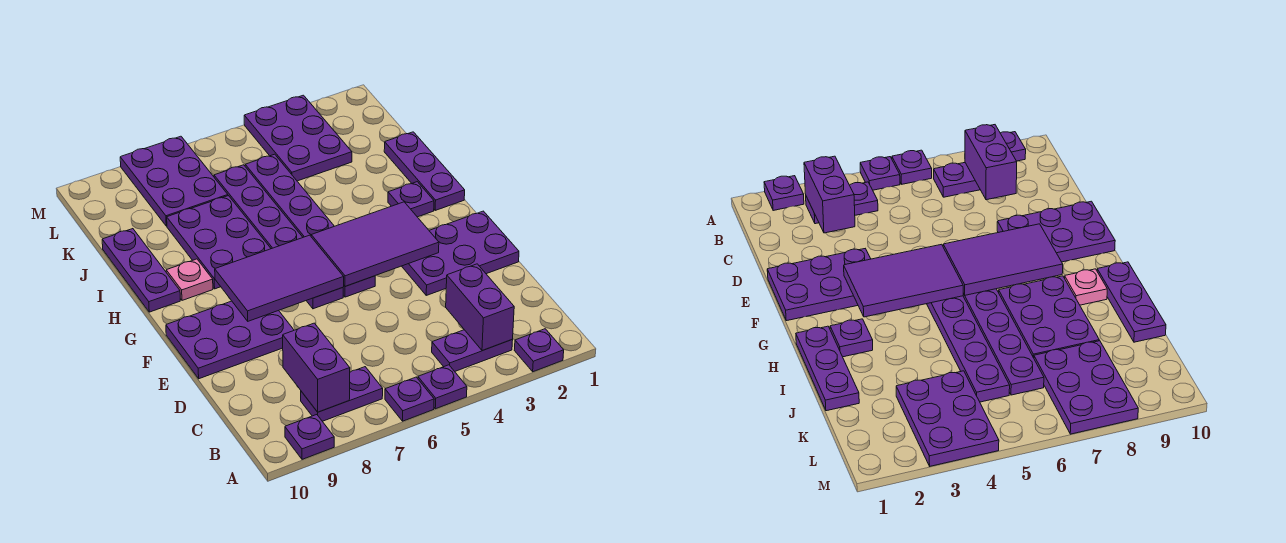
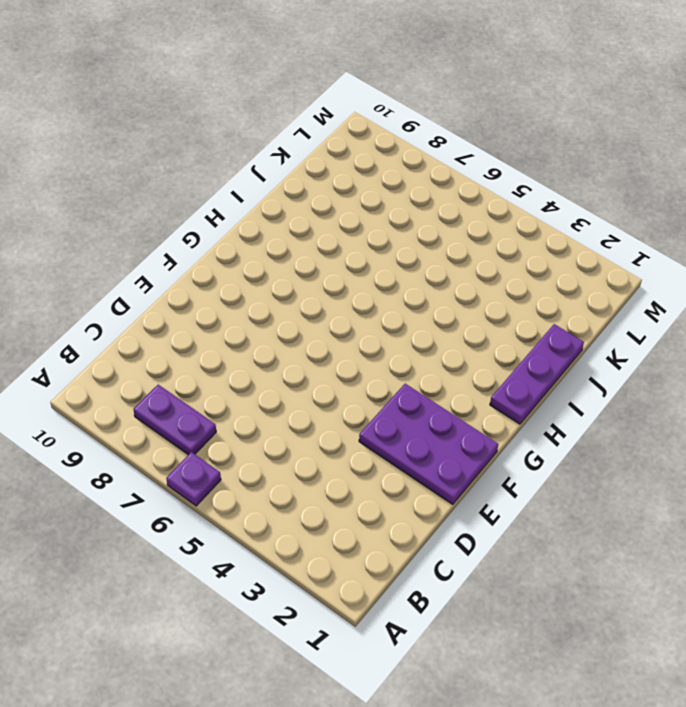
none -> purple plate A2 level 1
none -> purple plate A5 level 1
none -> purple plate A9 level 1

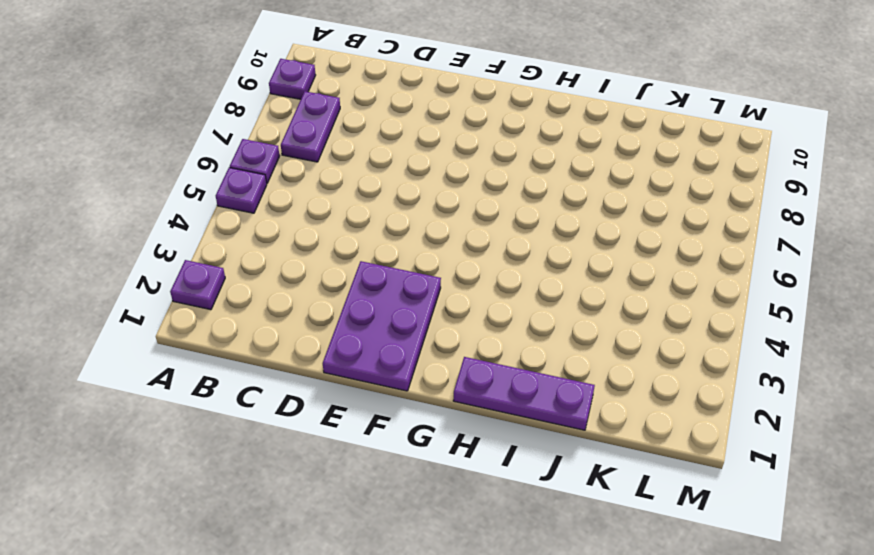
none -> purple plate B3:B4 level 1
none -> purple plate E8:F10 level 1
none -> purple plate F5:K5 level 1

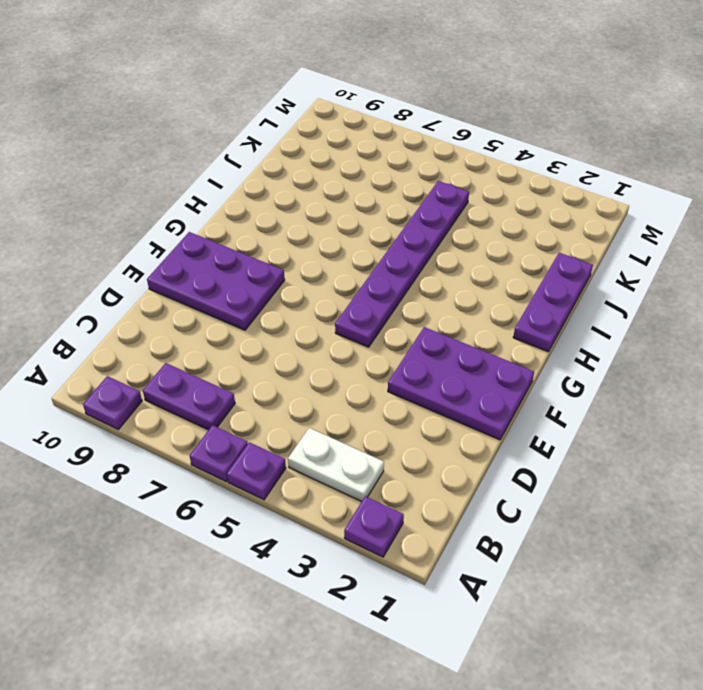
white plate B3:B4 level 1 -> purple plate B3:B4 level 1
none -> purple plate F6:K6 level 1
none -> purple plate H2 level 1
none -> purple plate H7:J8 level 1

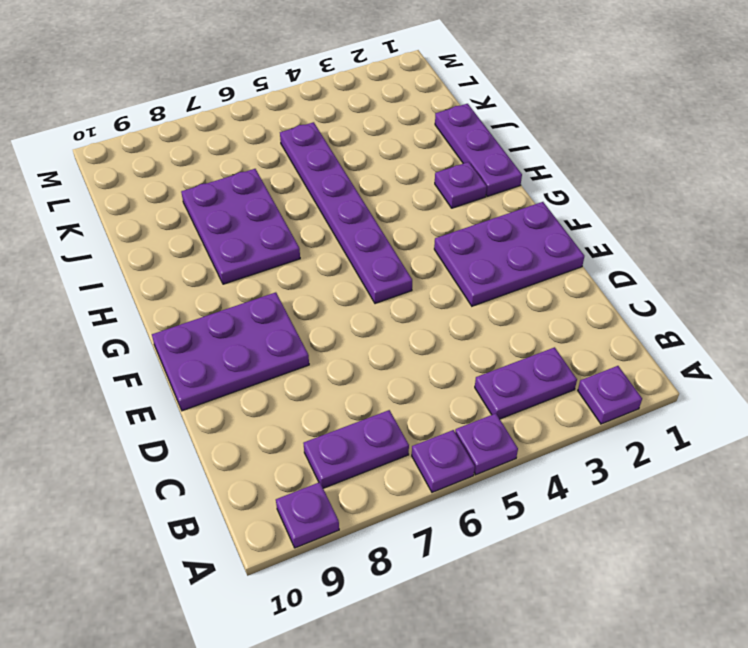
none -> purple plate F6:K6 level 1
none -> pink plate H9 level 1
none -> purple plate H10:J10 level 1

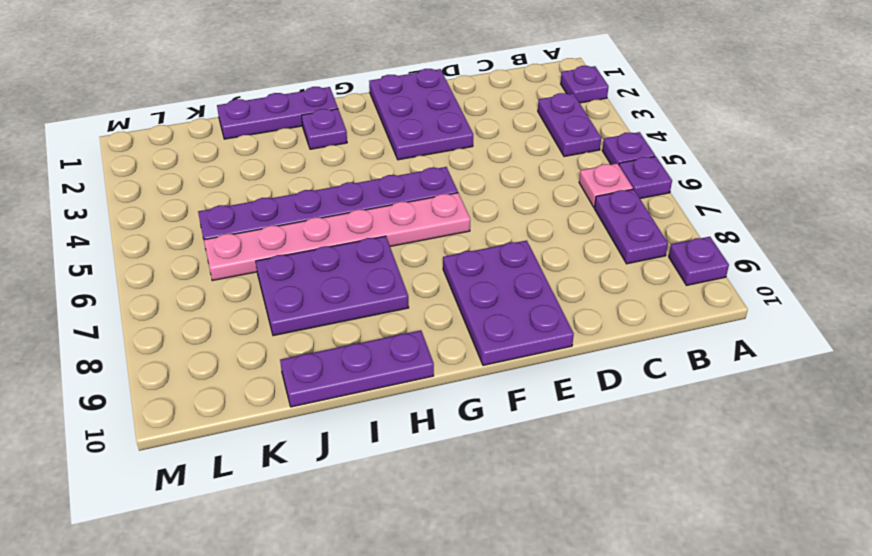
pink plate B6 level 1 -> pink plate H9 level 1
pink plate F6:K6 level 1 -> purple plate F6:K6 level 1
none -> purple plate K3:M4 level 1
none -> purple plate K7:M8 level 1
none -> purple brick B3:C3 level 2

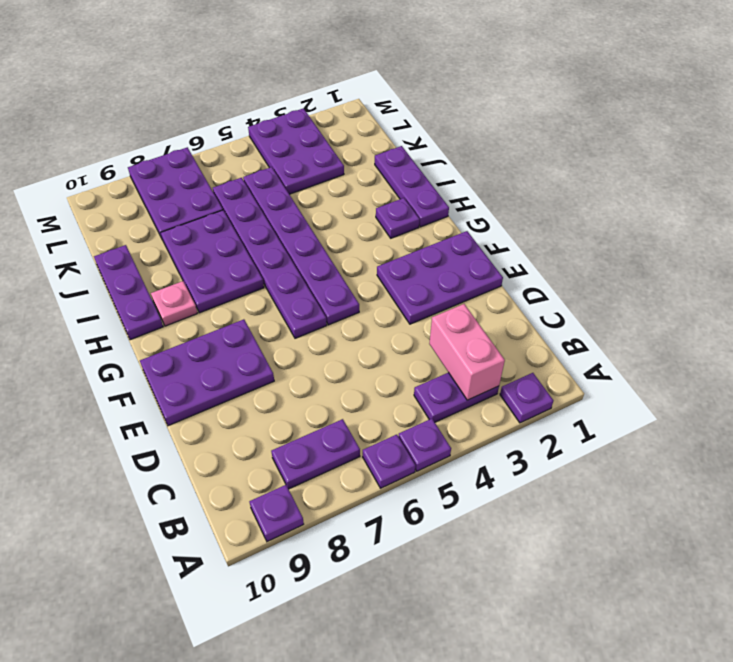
pink brick B3:C3 level 2 -> purple brick B3:C3 level 2
none -> purple brick B8:C8 level 2
none -> purple tile F3:G5 level 2
none -> purple tile F6:G8 level 2

